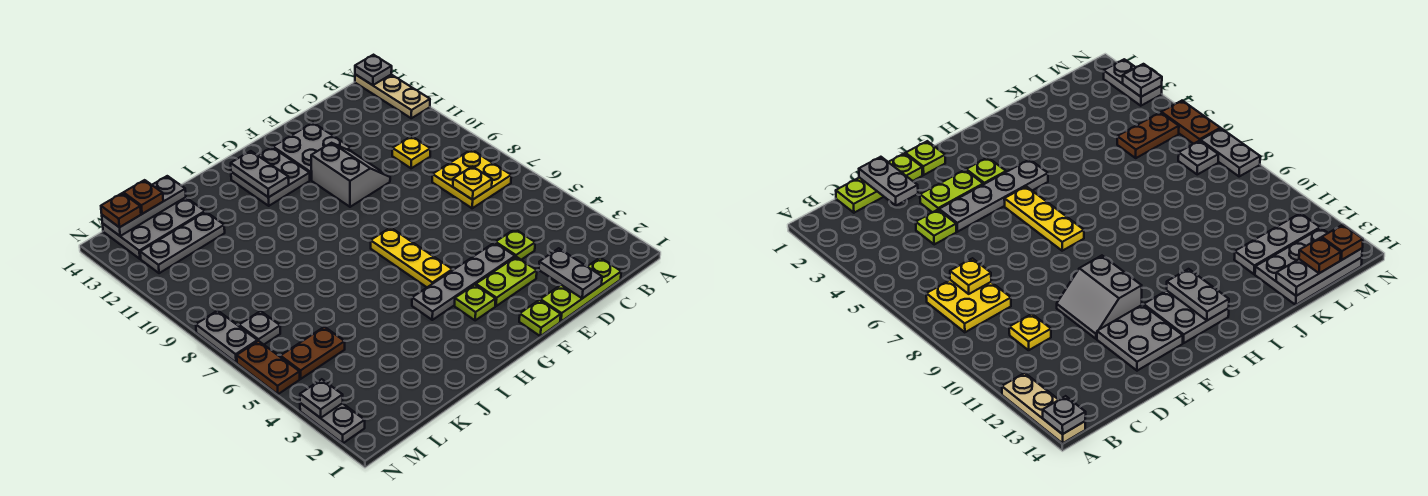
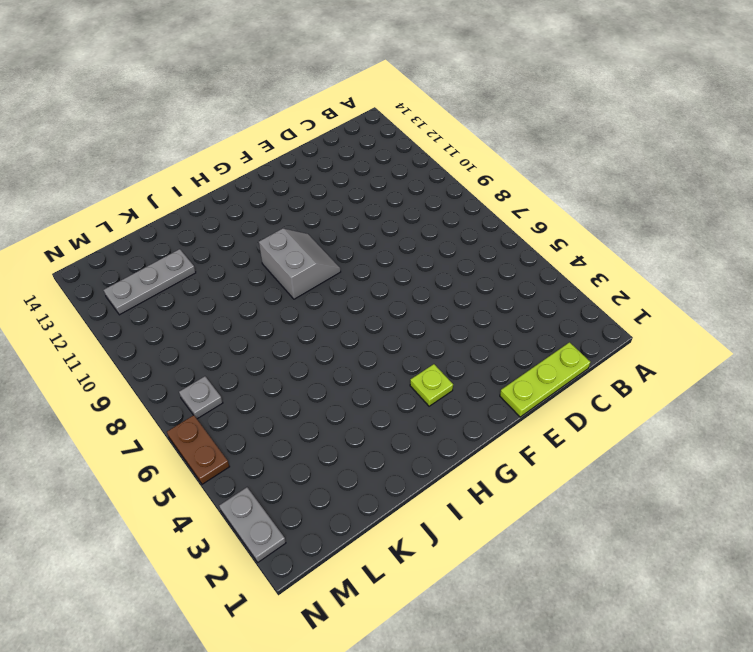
grey slope G9:H10 level 1 top H -> grey slope E10:F11 level 1 top F
none -> tan plate A12:A14 level 1
none -> yellow plate B7:C8 level 1
none -> yellow plate C10 level 1

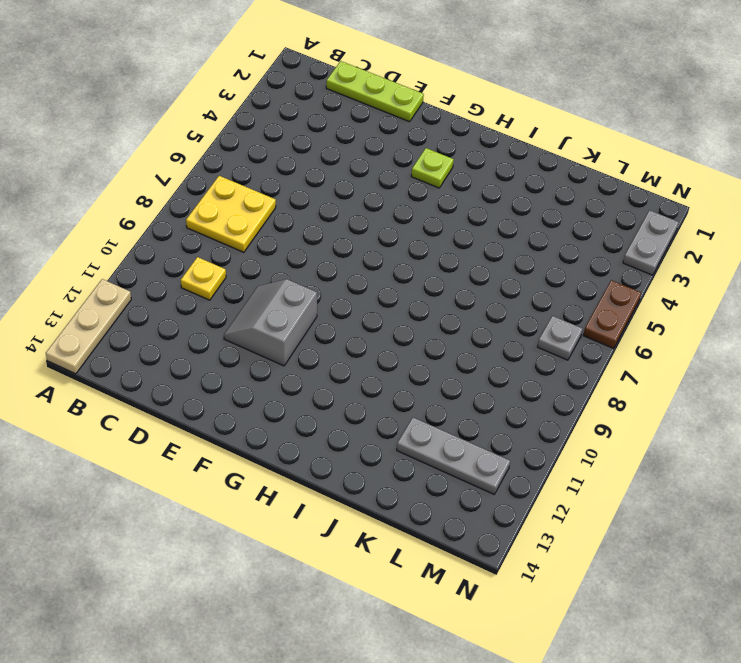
none -> lime plate D4 level 1
none -> lime plate E3:F3 level 1
none -> grey plate E4:H4 level 1

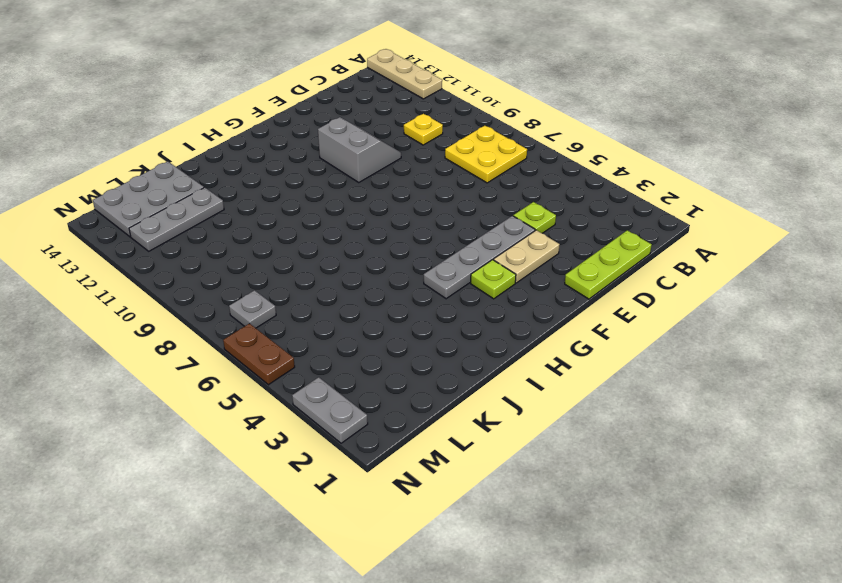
tan plate E3:F3 level 1 -> lime plate E3:F3 level 1
none -> grey plate E12:F13 level 1
none -> lime plate F1 level 1
none -> yellow plate G5:G7 level 1

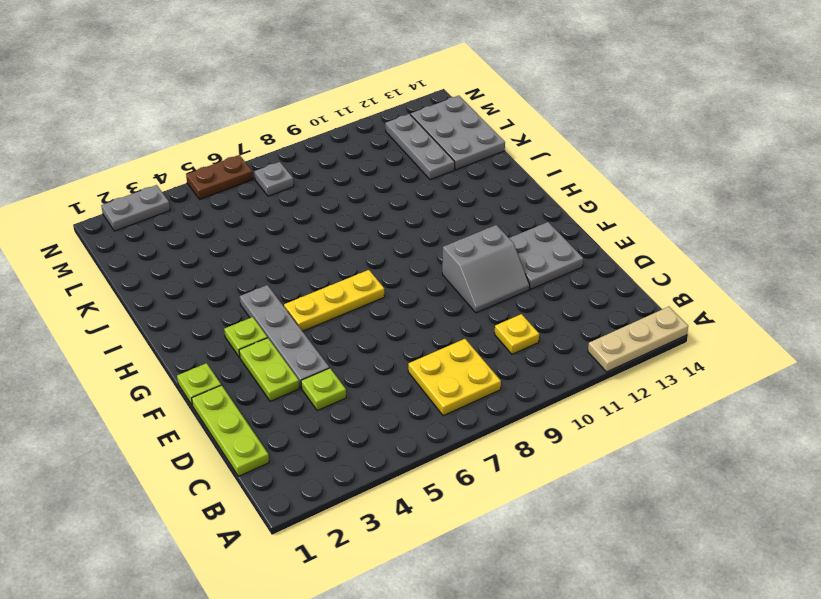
none -> grey plate G12:H13 level 1
none -> brown plate L5:M5 level 1
none -> grey plate N7:N8 level 1

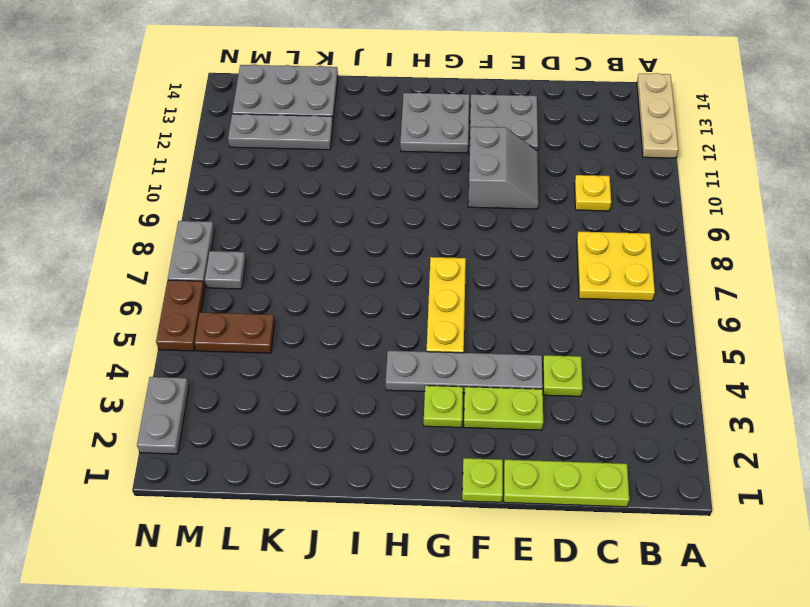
none -> grey plate A14 level 2
none -> yellow plate C7 level 2
none -> grey plate D1:D2 level 2

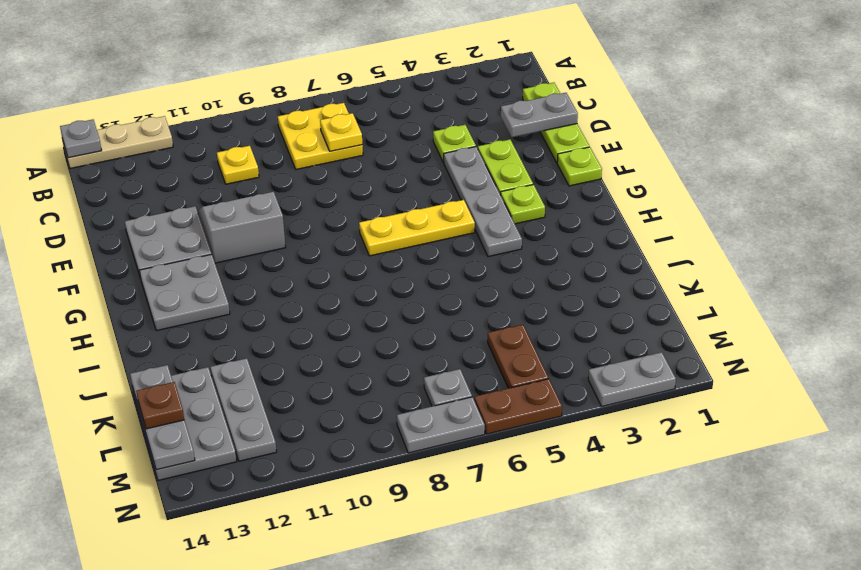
none -> grey plate H12:H13 level 2
none -> grey plate N3 level 2
none -> brown plate M14 level 3

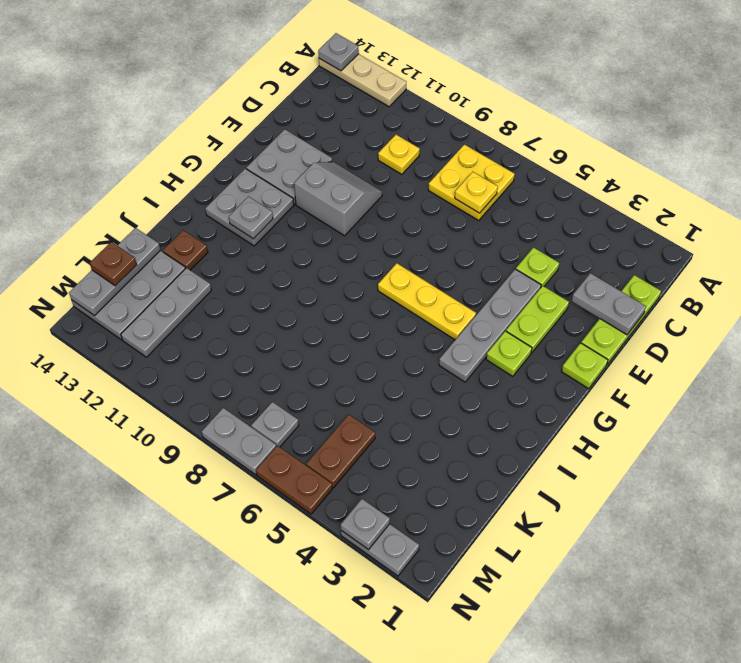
grey plate H12 level 2 -> grey plate H12:H13 level 2
brown plate J13 level 1 -> brown plate M14 level 3

